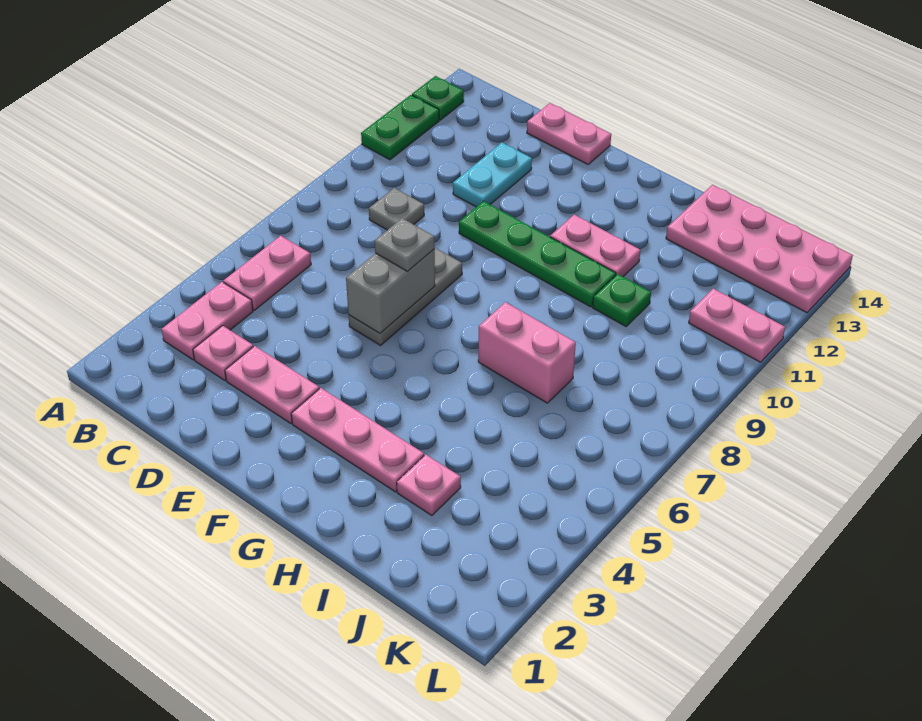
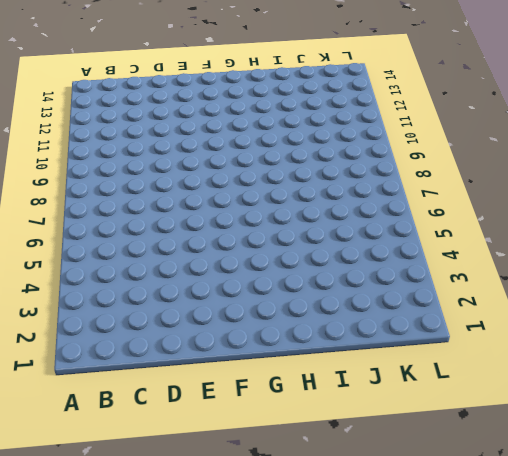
none -> green plate A11:A12 level 1
none -> green plate A13 level 1
none -> pink plate B3:B4 level 1

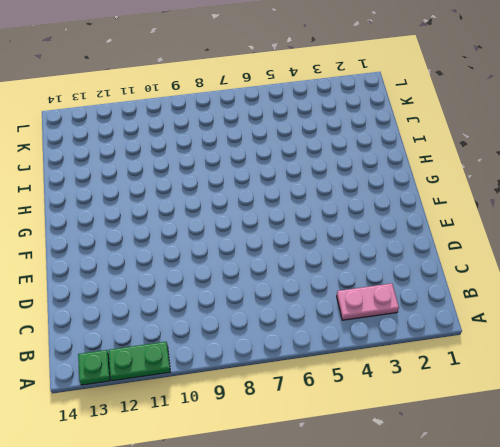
none -> pink plate B5:B6 level 1
none -> pink plate C3 level 1
none -> grey plate C9 level 1

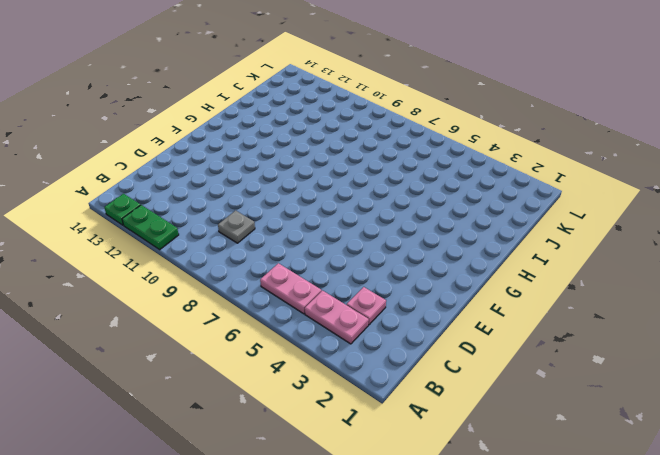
none -> pink plate D3:E3 level 1
none -> cyan plate D11:D12 level 1
none -> pink plate D14:E14 level 1

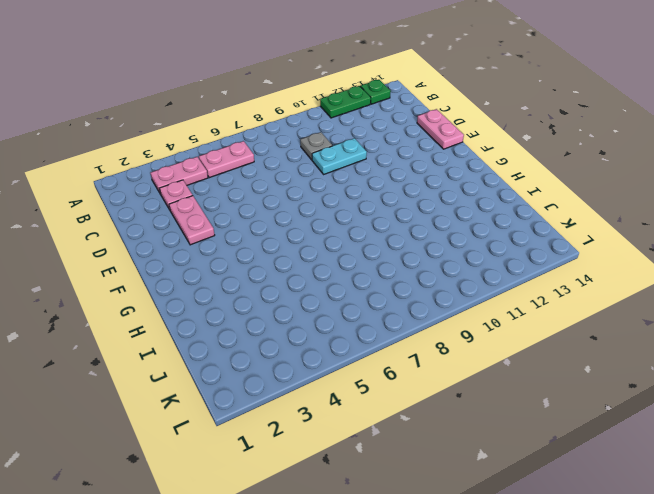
cyan plate D9:D10 level 1 -> cyan plate D11:D12 level 1
none -> grey plate E6:E8 level 1
none -> green plate E10:H10 level 1
none -> pink plate F3:H3 level 1

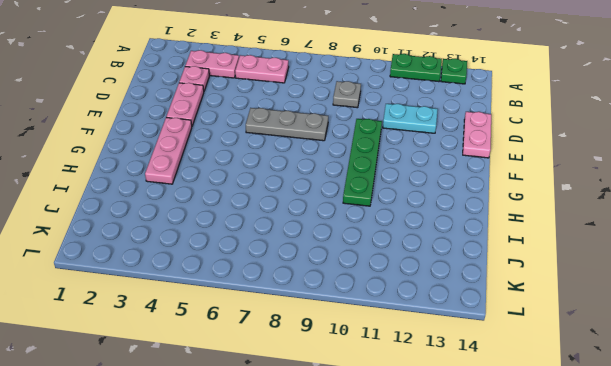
none -> pink plate G11:H11 level 1
none -> pink brick H7:I7 level 1
none -> pink plate I3 level 1

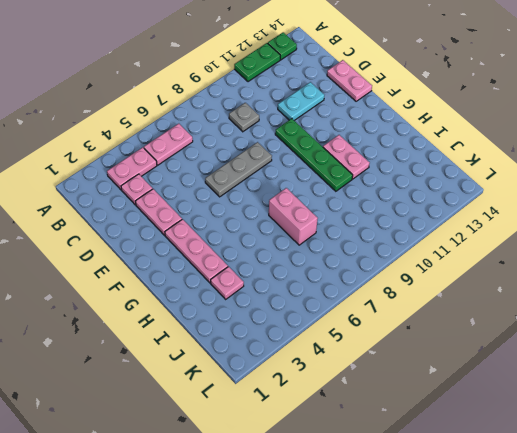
none -> green plate I10 level 1
none -> pink plate I13:L14 level 1
none -> pink plate K11:L11 level 1

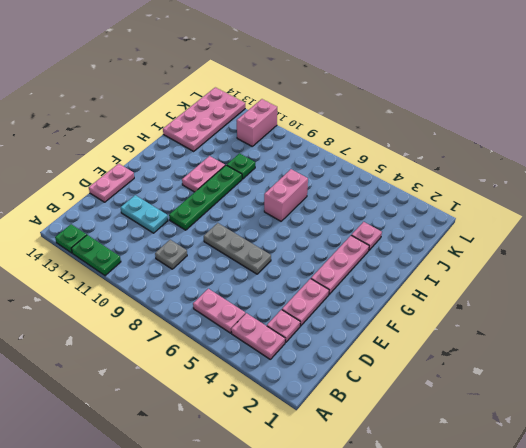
pink brick K11:L11 level 1 -> pink plate K11:L11 level 1
none -> grey brick E6:E7 level 2
none -> grey plate E7 level 3

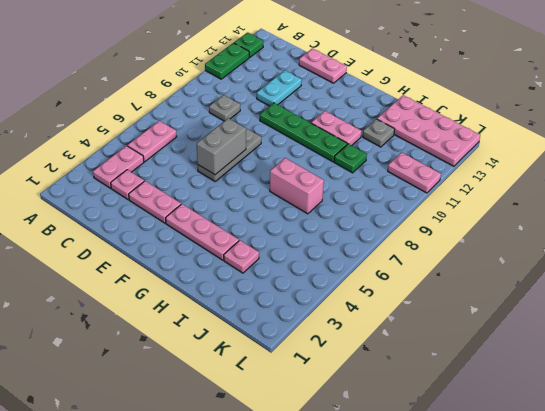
grey plate I12 level 1 -> grey plate E7 level 3

